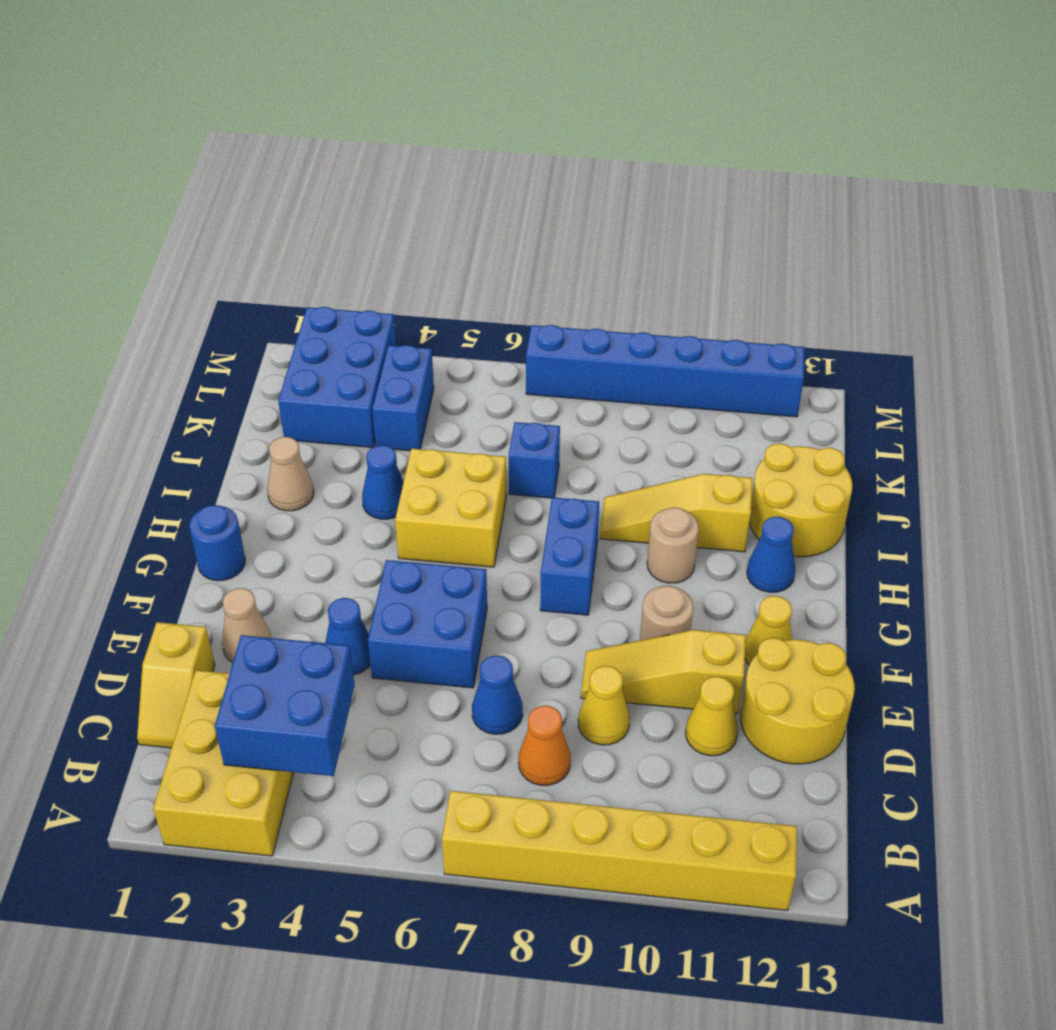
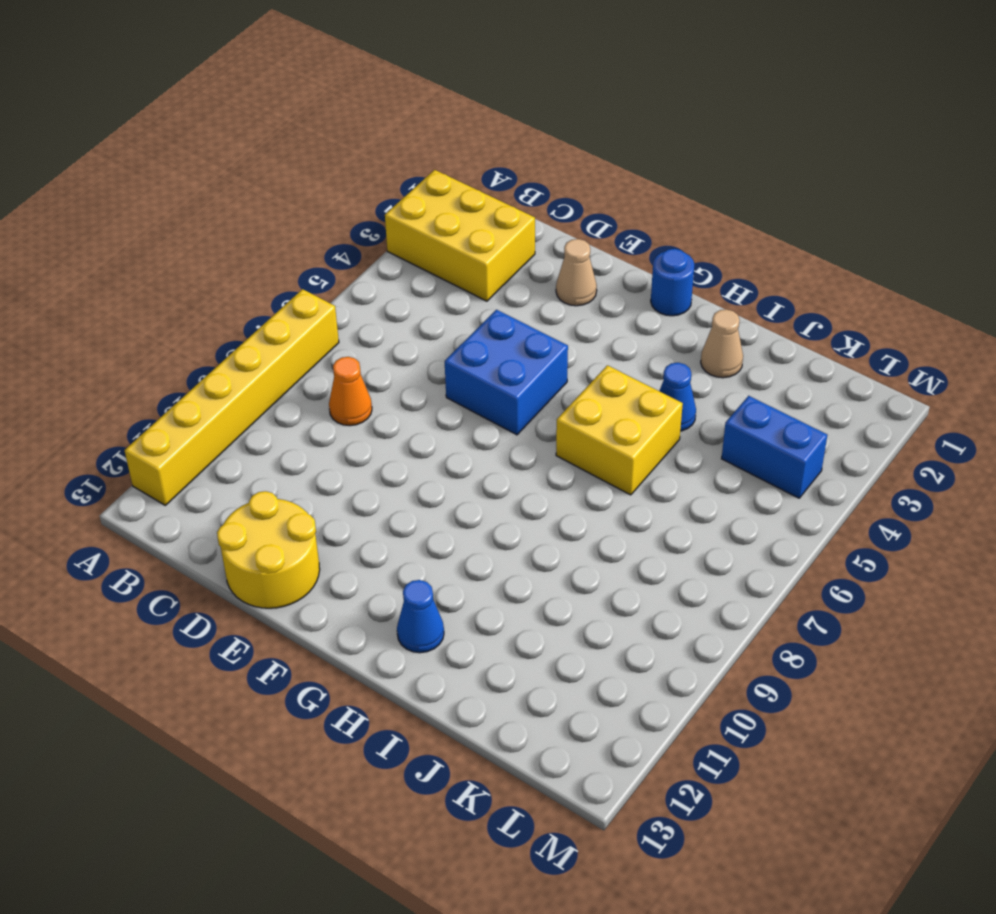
none -> yellow slope C1:D1 level 1 top D
none -> blue cone D7 level 1
none -> yellow cone D9 level 1

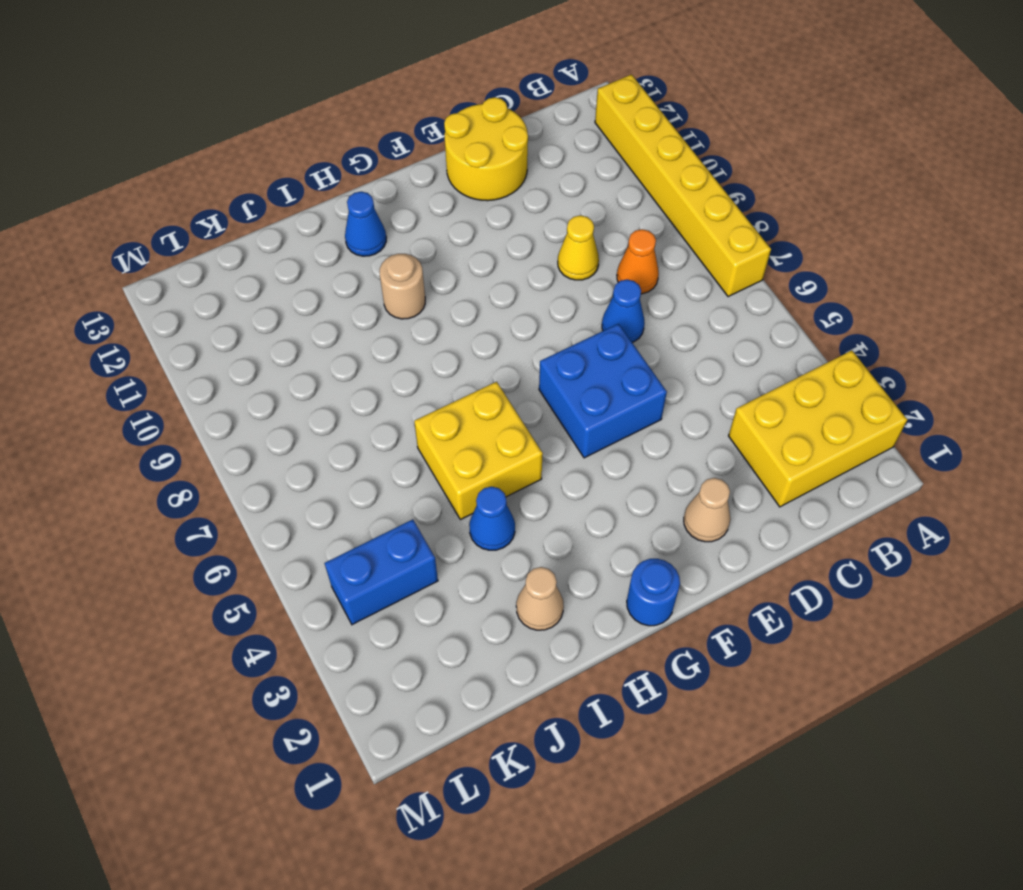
none -> yellow slope C1:D1 level 1 top D
none -> yellow cone D11 level 1
none -> blue cone E4 level 1

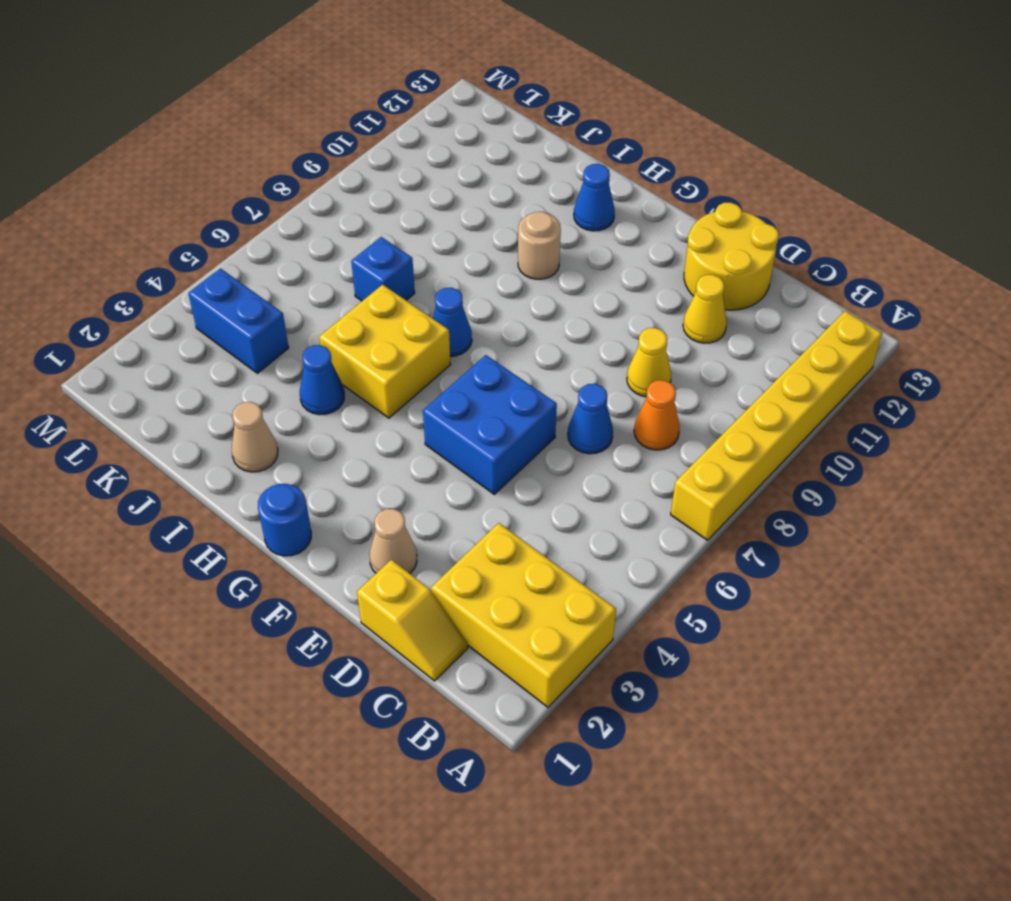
blue cone H7 level 1 -> blue cone E4 level 1
none -> yellow slope E9:E11 level 1 top 11
none -> tan round brick F10 level 1
none -> yellow cone F12 level 1

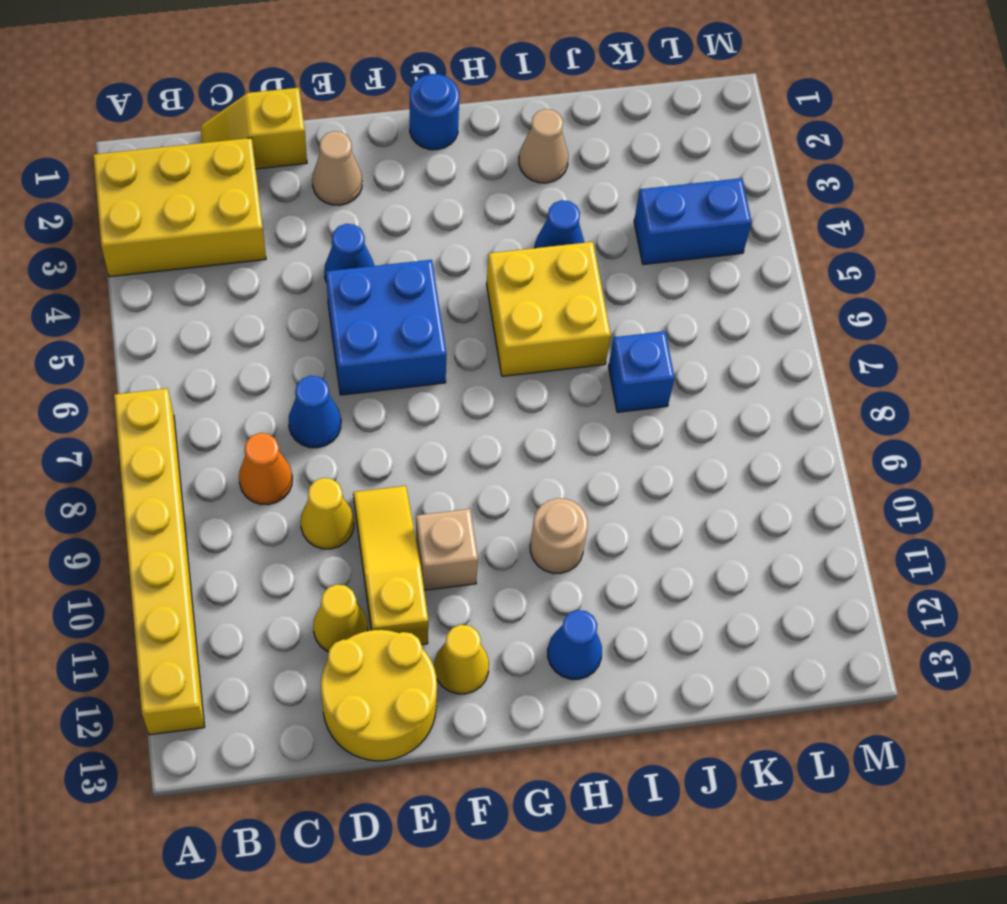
tan brick F10 level 1 -> tan round brick F10 level 1
none -> blue brick G8:H8 level 1
none -> yellow slope I9:I11 level 1 top 11
none -> yellow round brick I12:J13 level 1

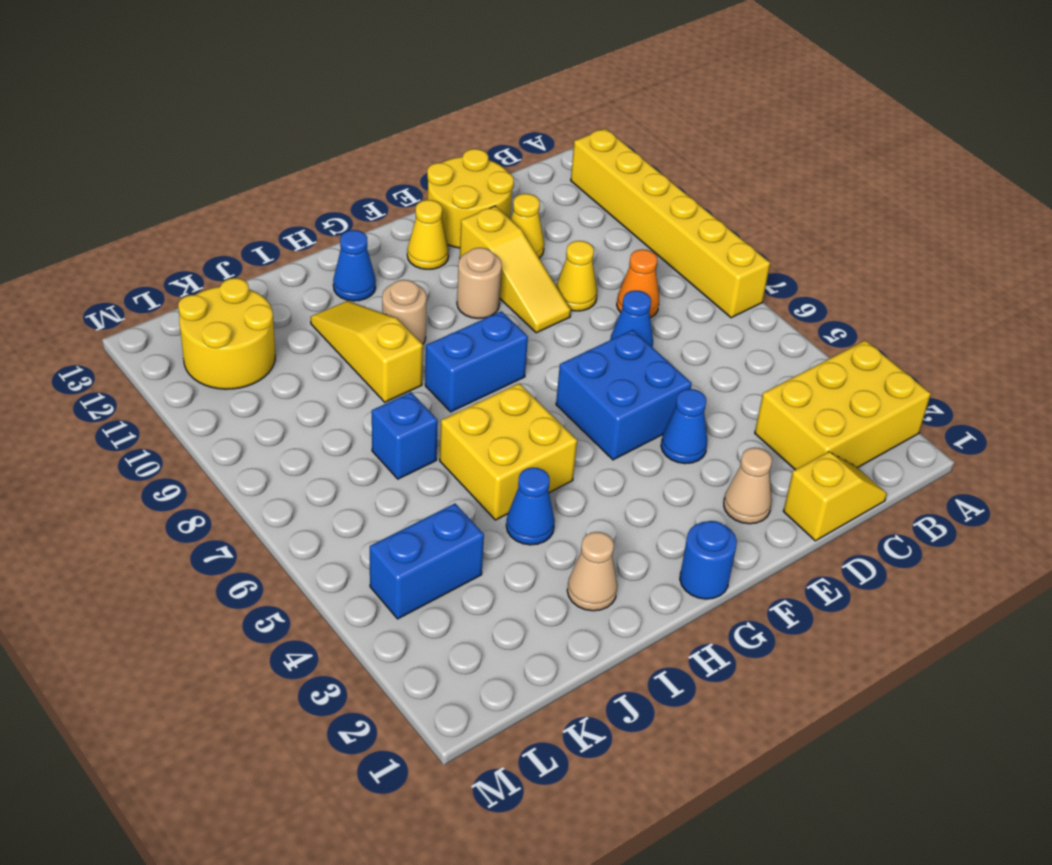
yellow slope I9:I11 level 1 top 9 -> yellow slope I9:I11 level 1 top 11
yellow round brick K11:L12 level 1 -> yellow round brick I12:J13 level 1
none -> blue brick K2:M3 level 1
none -> blue brick M7:M12 level 1
none -> blue brick B3:C4 level 2

